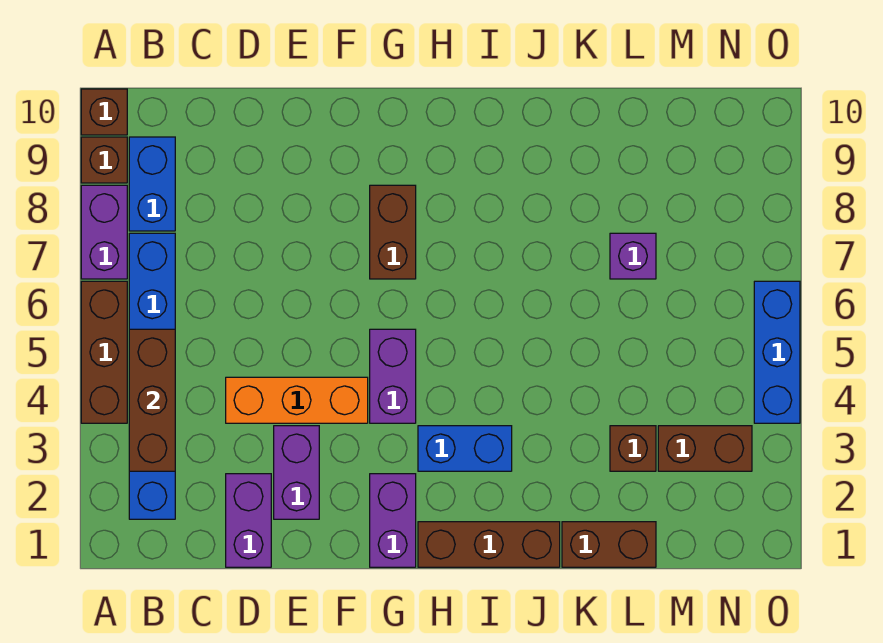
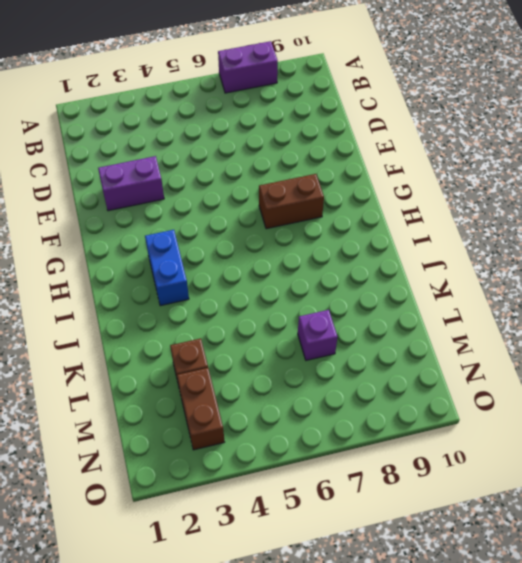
none -> brown brick A4:A6 level 1
none -> brown brick A9 level 1
none -> brown brick A10 level 1

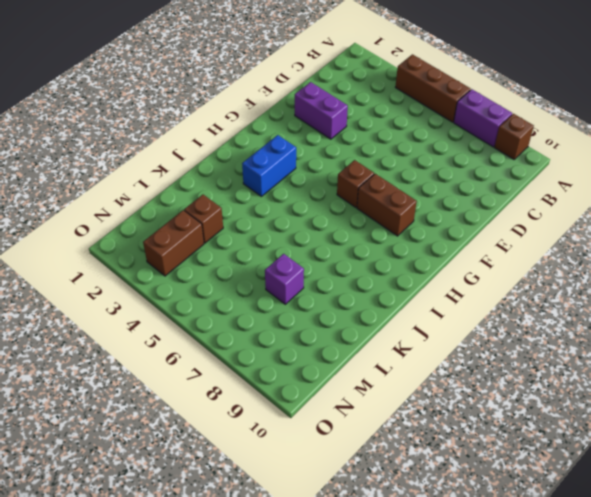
brown brick G6 level 1 -> brown brick A10 level 1
none -> blue brick B2:B7 level 1
none -> blue brick B8:B9 level 1
none -> purple brick D1:D2 level 1

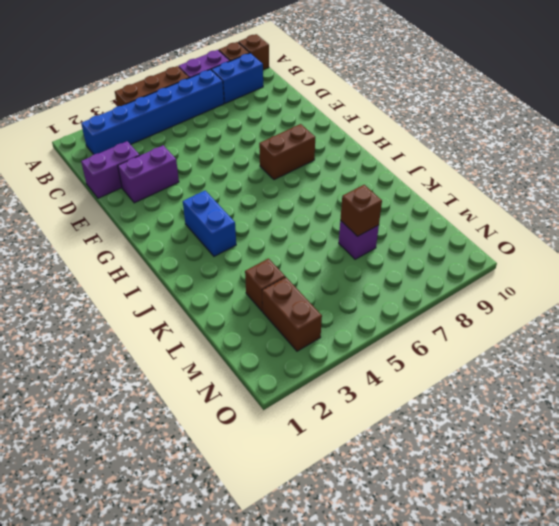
brown brick L7 level 2 -> none
none -> orange brick D4:F4 level 1
none -> purple brick G1:G2 level 1
none -> purple brick G4:G5 level 1

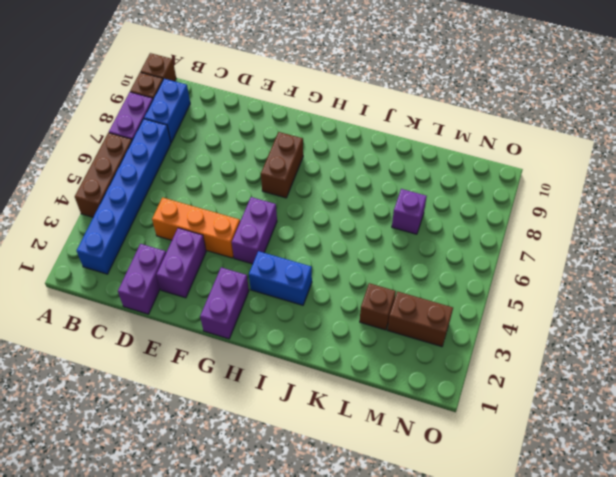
none -> brown brick H1:J1 level 1
none -> brown brick K1:L1 level 1
none -> blue brick O4:O6 level 1

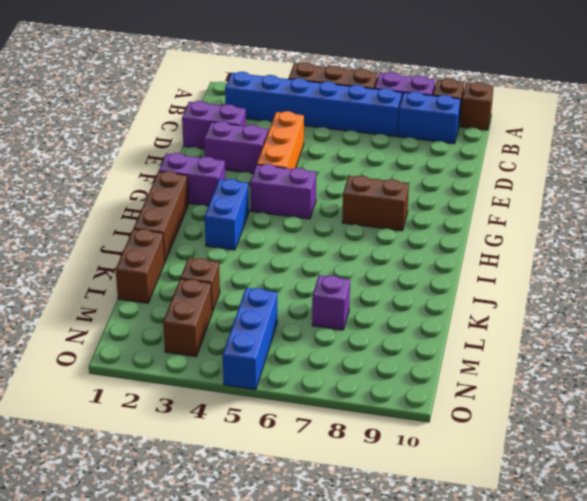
blue brick M5:O5 level 1 -> blue brick O4:O6 level 1
none -> brown brick B3:B5 level 2

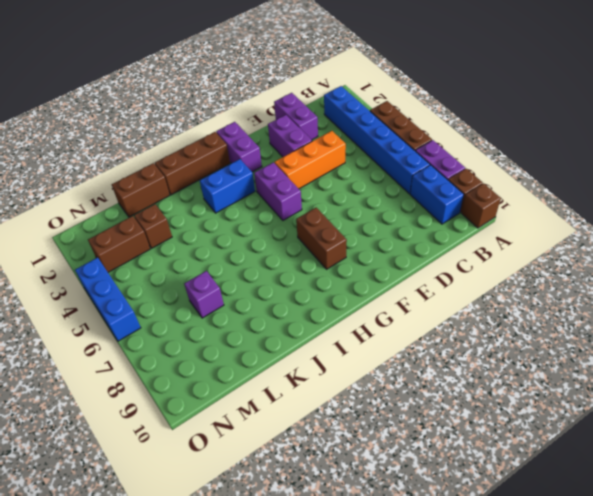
none -> brown brick B3:B5 level 2

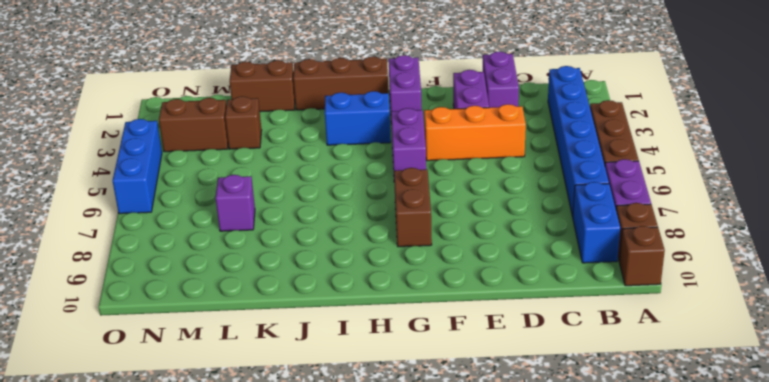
none -> brown brick B3:B5 level 2

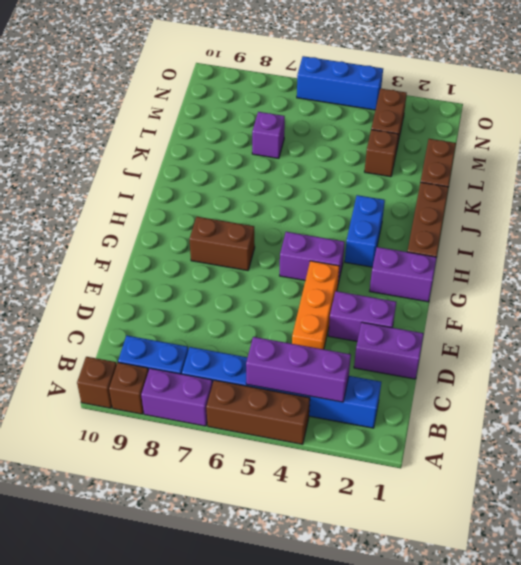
purple brick B3:B5 level 2 -> brown brick B3:B5 level 2

